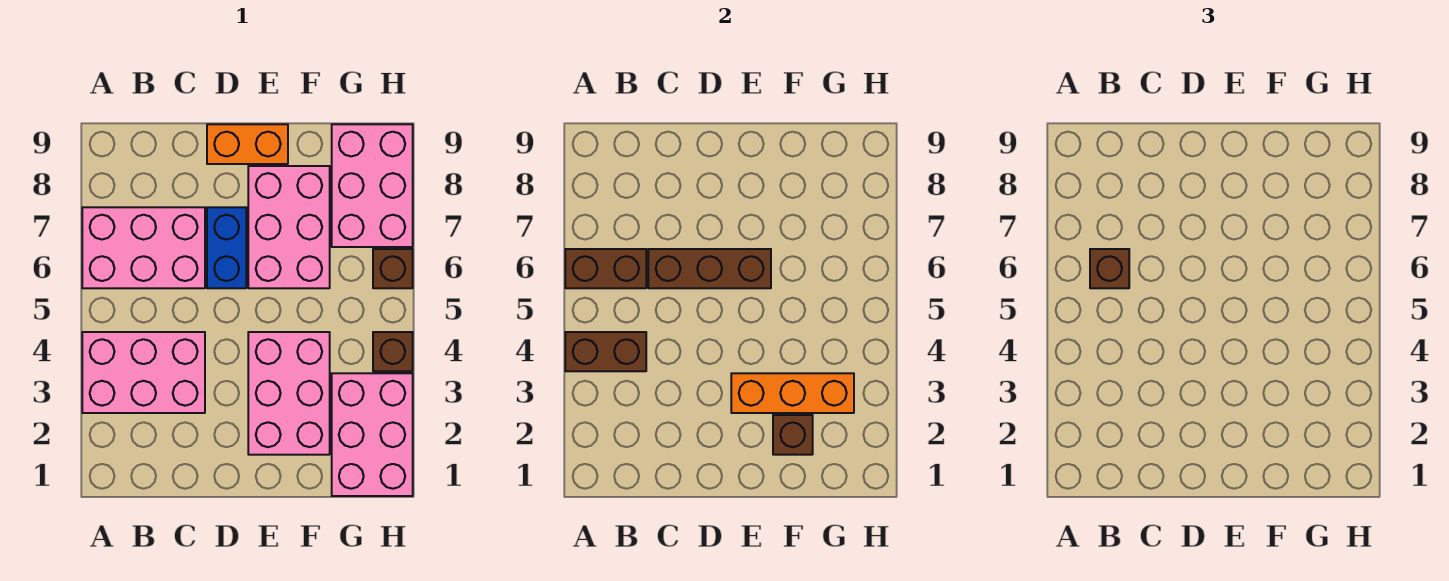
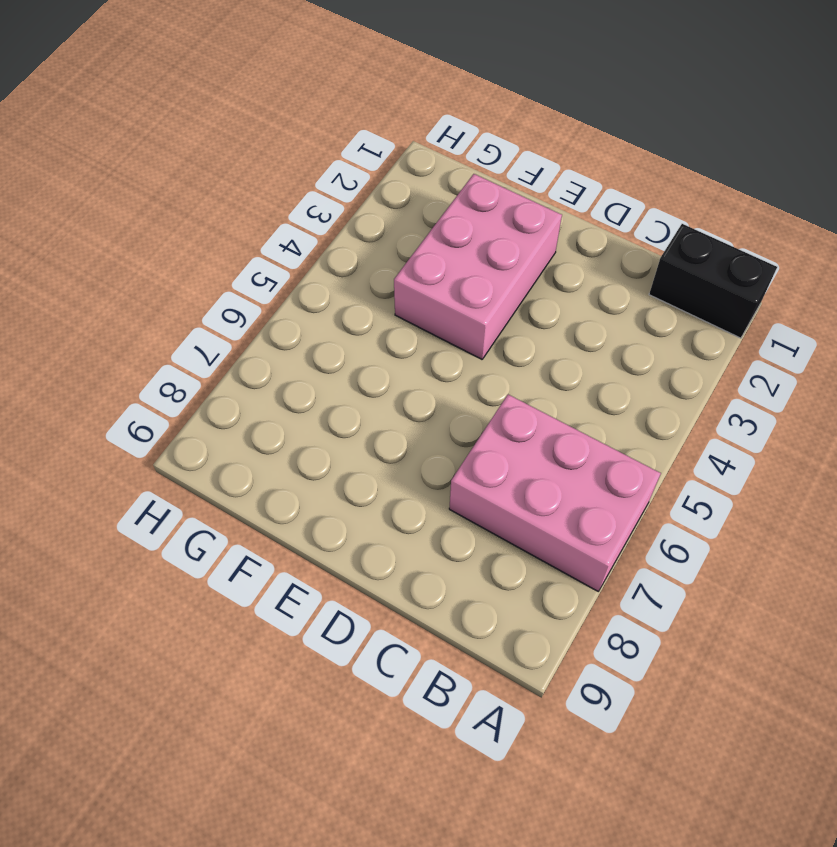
black brick A1:B1 level 1 -> none
none -> pink brick A3:C4 level 1
none -> blue brick D6:D7 level 1
none -> orange brick D9:E9 level 1

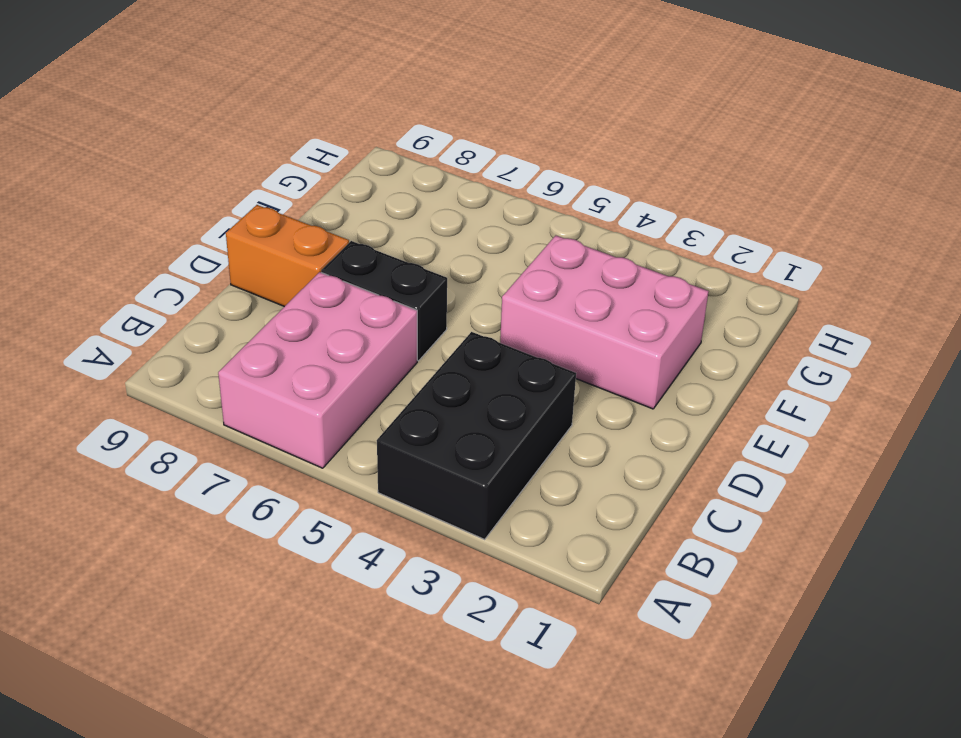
black brick A3:C4 level 1 -> pink brick A3:C4 level 1
black brick D6:D7 level 1 -> blue brick D6:D7 level 1
orange brick D8:D9 level 1 -> orange brick D9:E9 level 1
none -> pink brick E6:F8 level 1
none -> pink brick G1:H3 level 1
none -> pink brick G7:H9 level 1

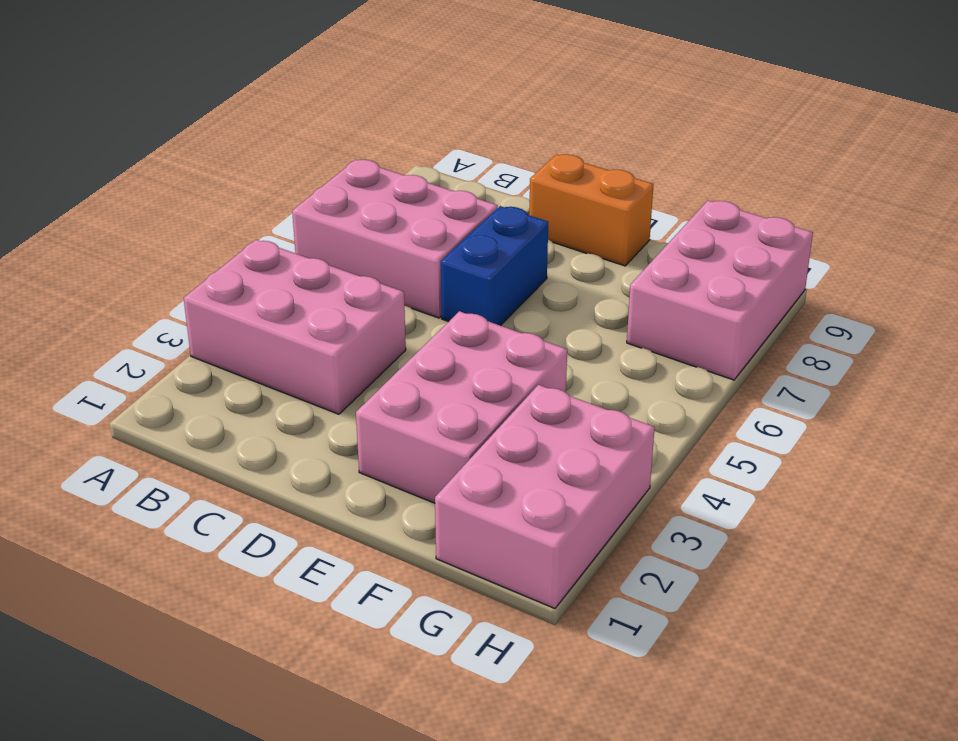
none -> pink brick E6:F8 level 1
none -> brown brick H4 level 1
none -> brown brick H6 level 1

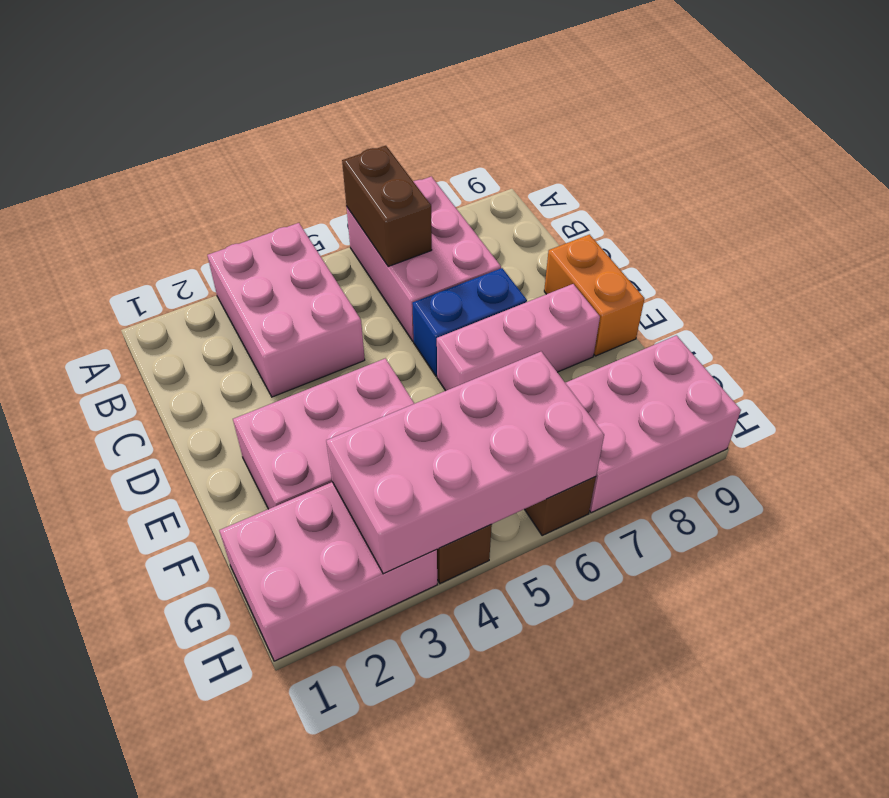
pink brick E6:E8 level 1 -> pink brick E6:F8 level 1
pink brick G3:H6 level 2 -> orange brick E3:G3 level 2
none -> brown brick A4:B4 level 2
none -> brown brick C6:E6 level 2
none -> brown brick F2 level 2

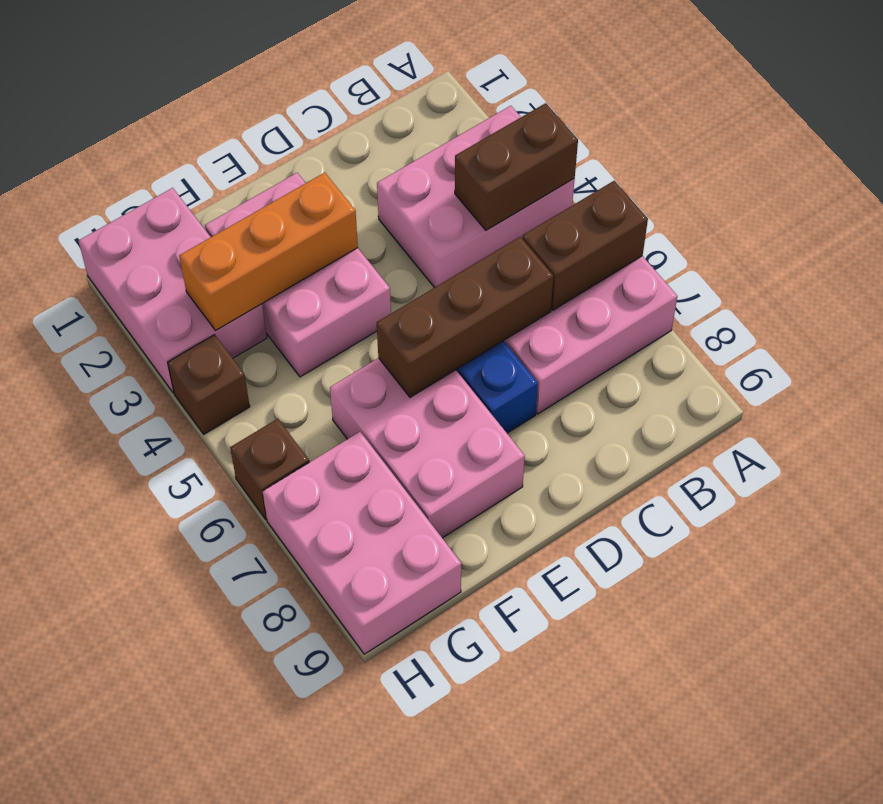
none -> orange brick D9:E9 level 1
none -> brown brick F2 level 2
none -> brown brick B6 level 3

